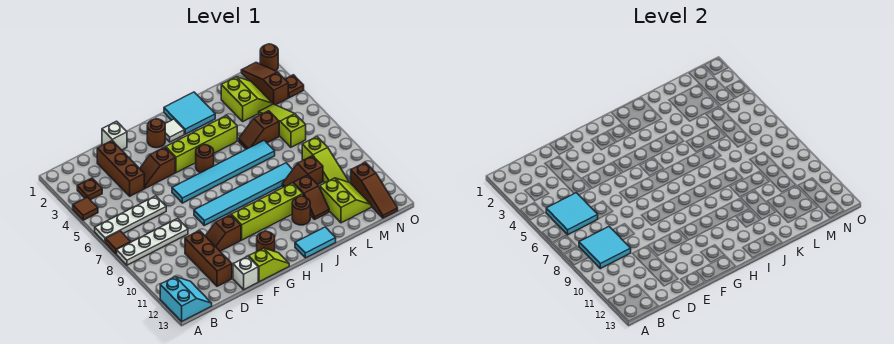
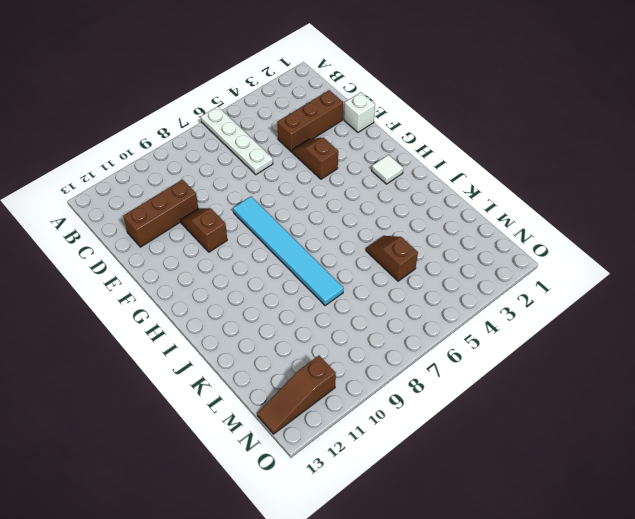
none -> brown tile A4 level 1
none -> brown tile A7 level 1
none -> white plate A8:D8 level 1
none -> cyan slope A12:B13 level 1 top A

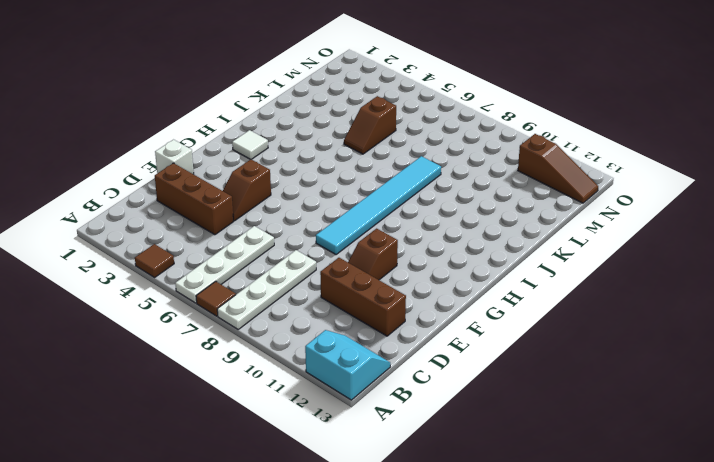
none -> brown plate B3 level 1
none -> white brick E13 level 1
none -> cyan tile F6:K6 level 1
none -> lime slope F13:G13 level 1 top F

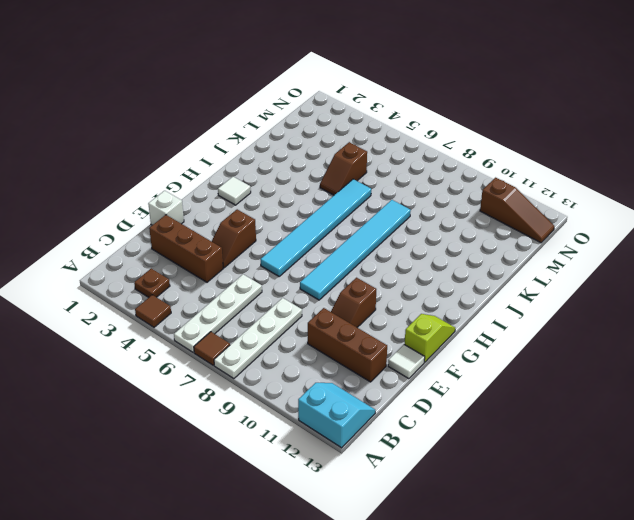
white tile E13 level 1 -> white brick E13 level 1
none -> brown round brick G2 level 1
none -> lime brick G4:J4 level 1
none -> lime brick G10:J10 level 1
none -> brown round brick G12 level 1

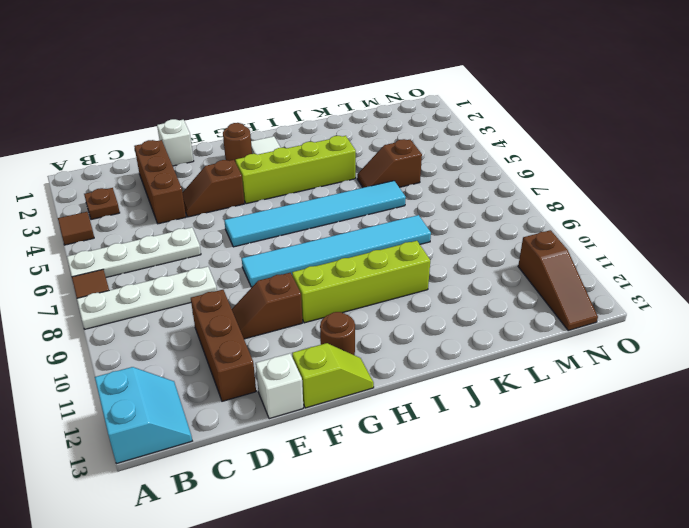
none -> brown round brick H5 level 1
none -> cyan tile I1:J2 level 1
none -> cyan tile I13:J13 level 1
none -> brown round brick J11 level 1

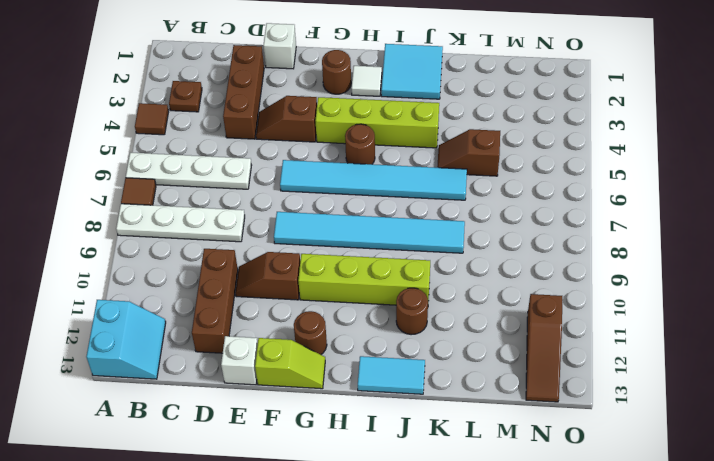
none -> brown slope K9:L9 level 1 top L
none -> brown slope K10:K11 level 1 top 10
none -> lime slope L2:M3 level 1 top L
none -> lime slope L11:M12 level 1 top L

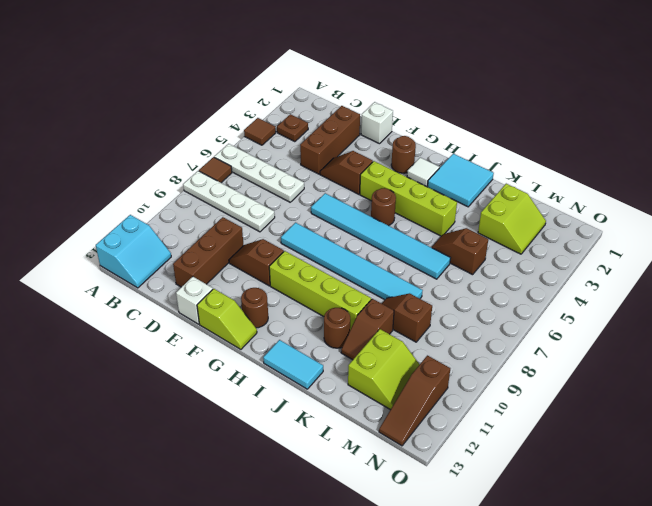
none -> lime slope M4:M6 level 1 top 6
none -> lime slope M8:M10 level 1 top 8
none -> brown slope N1:N3 level 1 top 3
none -> brown round brick O1 level 1

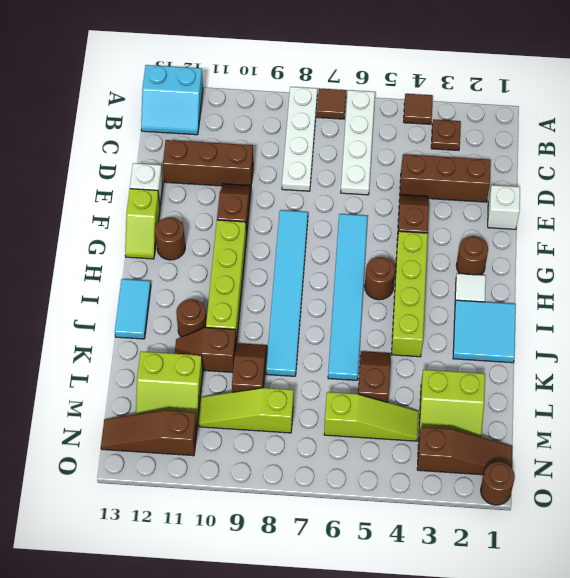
none -> brown plate O3 level 1
none -> cyan tile B5:C6 level 2
none -> cyan tile B8:C9 level 2

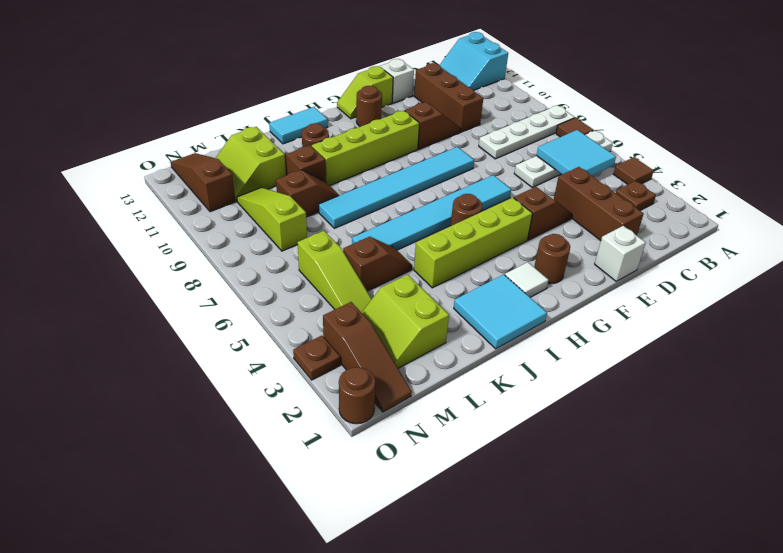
none -> cyan tile B8:C9 level 2

